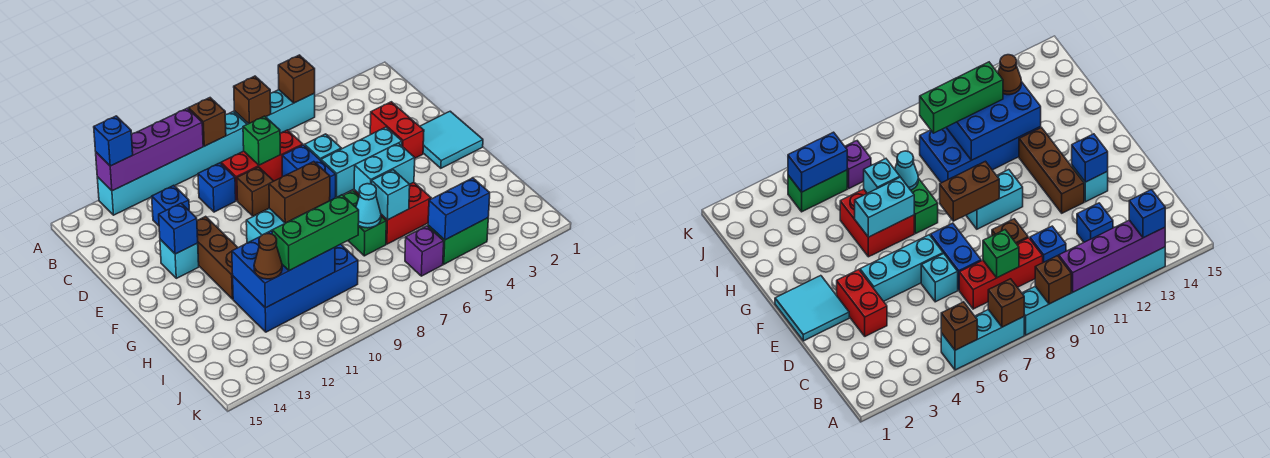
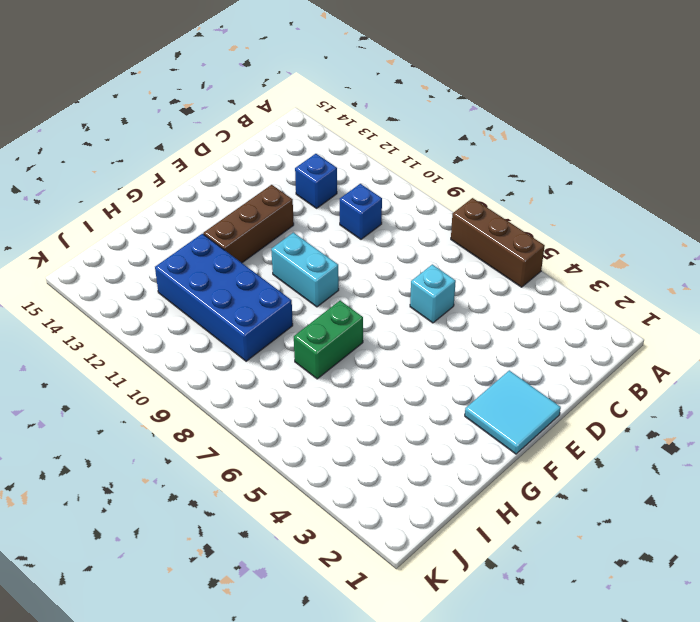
brown brick A5:A7 level 1 -> cyan brick A5:A7 level 1
none -> cyan brick A8:A13 level 1
none -> red brick C7:C9 level 1
none -> red brick D3:E3 level 1
none -> blue brick D7:E7 level 1

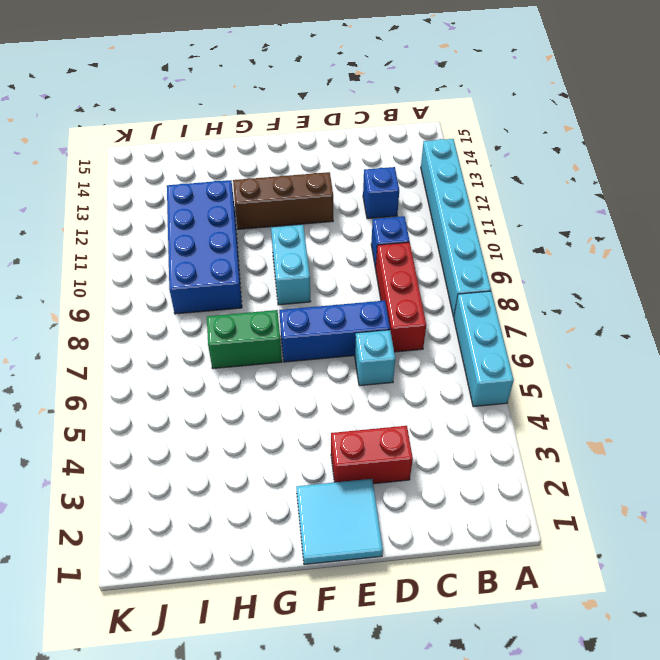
blue brick D7:F7 level 1 -> blue brick D7:E7 level 1
none -> brown brick D9 level 1
none -> cyan brick E4:E6 level 1
none -> cyan brick E13 level 1
none -> red brick G5:H6 level 1

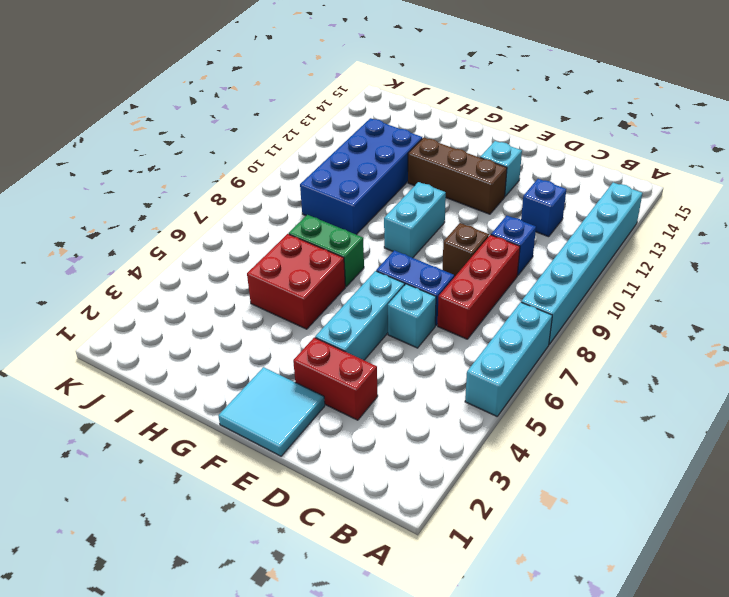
none -> green brick J4:J5 level 1
none -> purple brick J6 level 1
none -> brown brick A5 level 2
none -> brown brick A7 level 2

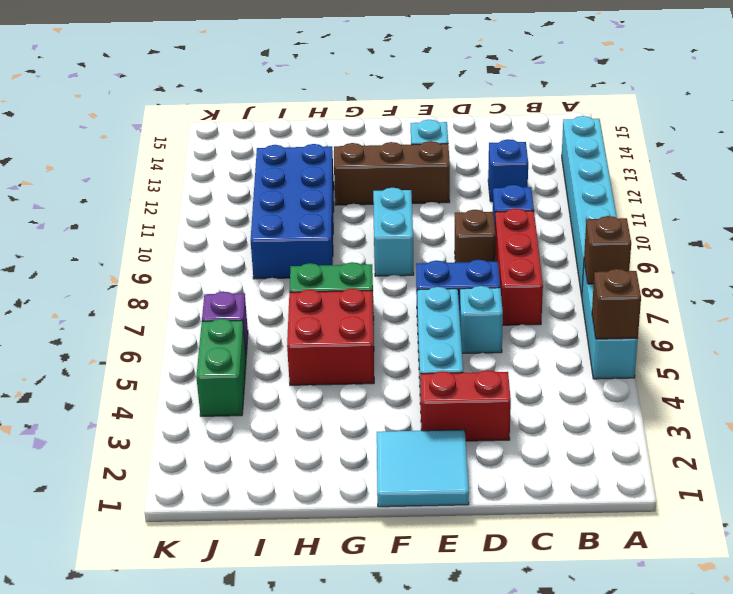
none -> brown brick A9 level 2
none -> purple brick A10:A13 level 2
none -> green brick C8 level 2
none -> blue brick E13 level 2

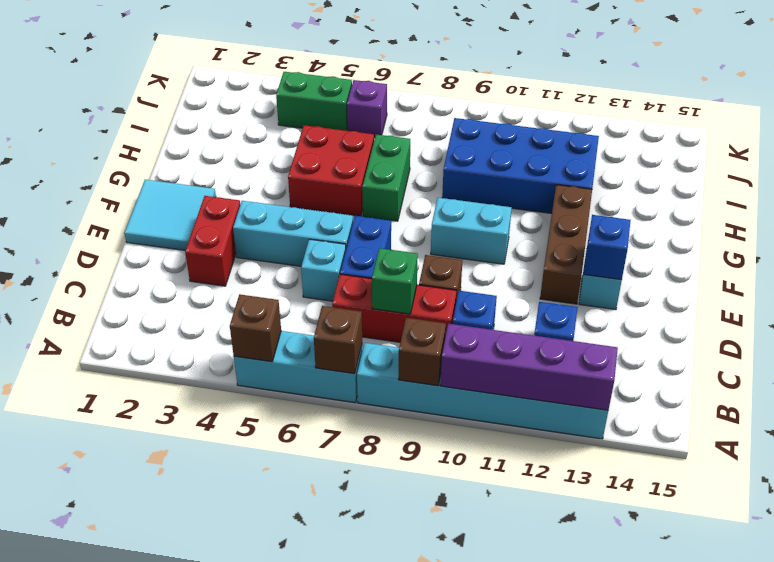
none -> brown brick F8:F9 level 2
none -> cyan brick G5:G6 level 2
none -> cyan brick H6 level 2
none -> cyan cone H7 level 2

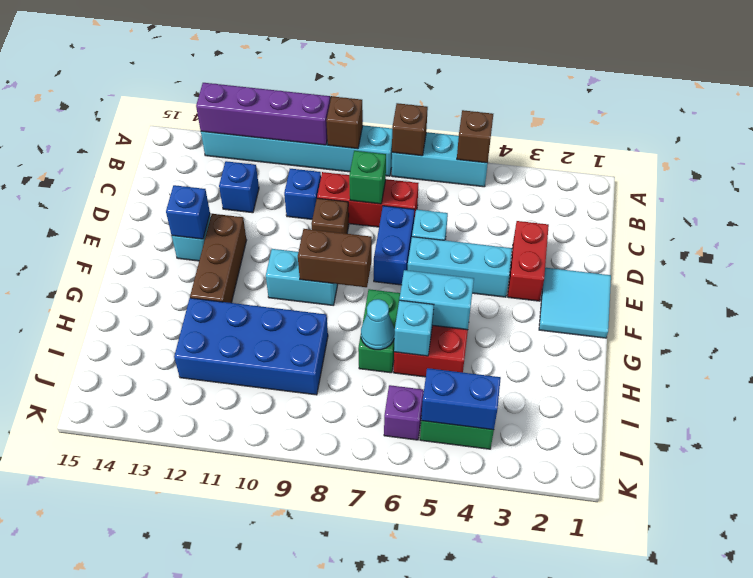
none -> blue brick H10:I12 level 2
none -> blue brick A13 level 3
none -> green brick I9:I11 level 3
none -> brown cone I12 level 3

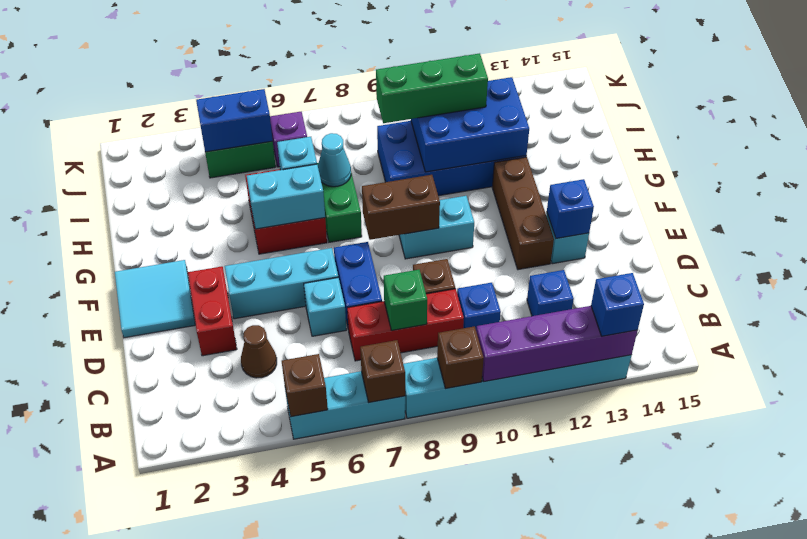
brown cone C4 level 1 -> brown cone I12 level 3

